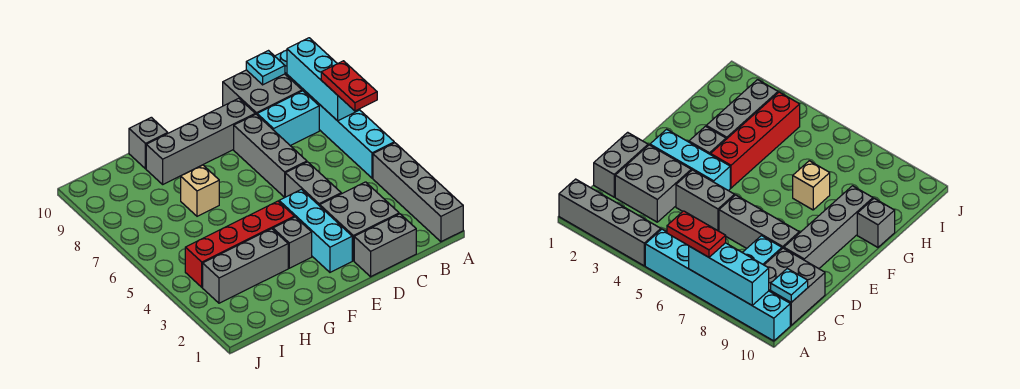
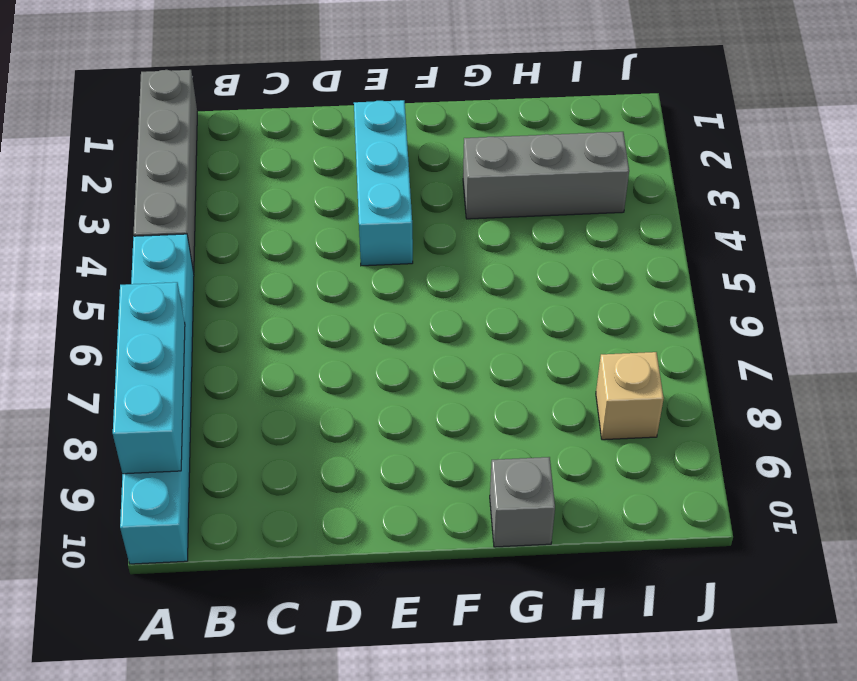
tan brick I8 level 1 -> tan brick G7 level 1
none -> cyan brick B8:C8 level 1
none -> grey brick B9:C10 level 1
none -> grey brick C1:D1 level 1

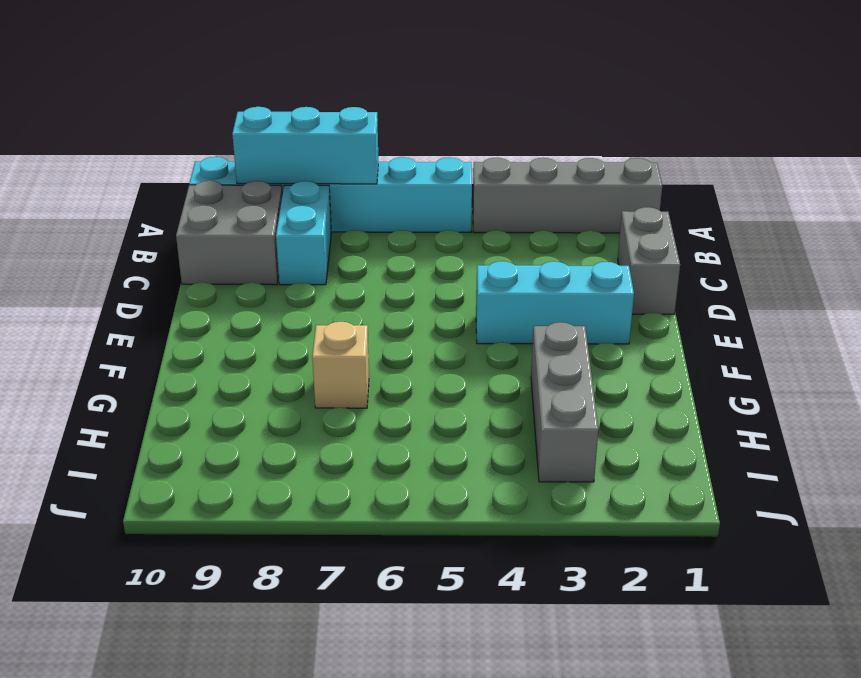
none -> grey brick C2:D3 level 1
none -> grey brick D4:D5 level 1
none -> grey brick D6:D8 level 1

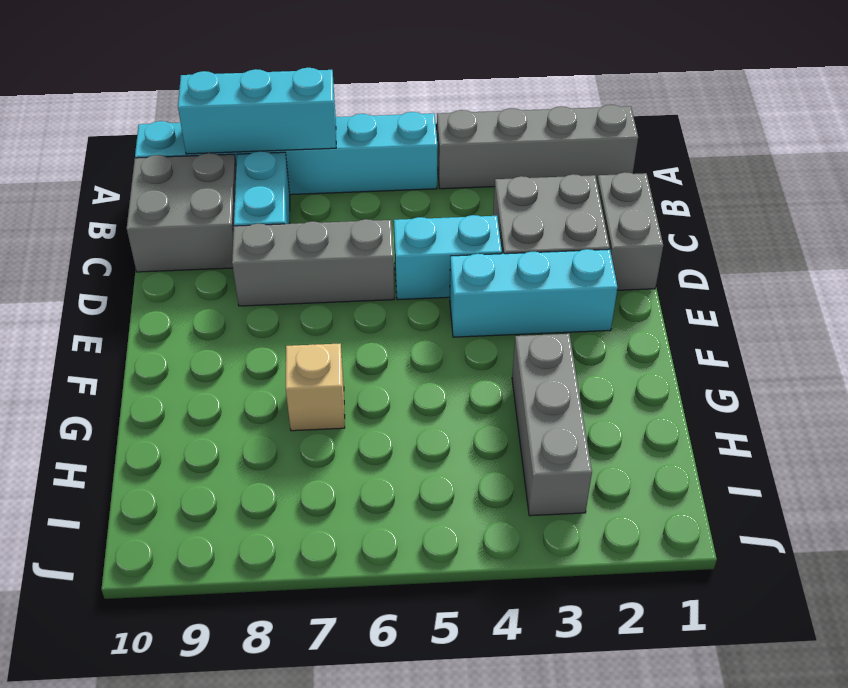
cyan brick D4:D5 level 1 -> grey brick D4:D5 level 1
none -> grey brick D9:G9 level 1
none -> grey brick F3 level 1
none -> red brick F4:I4 level 1

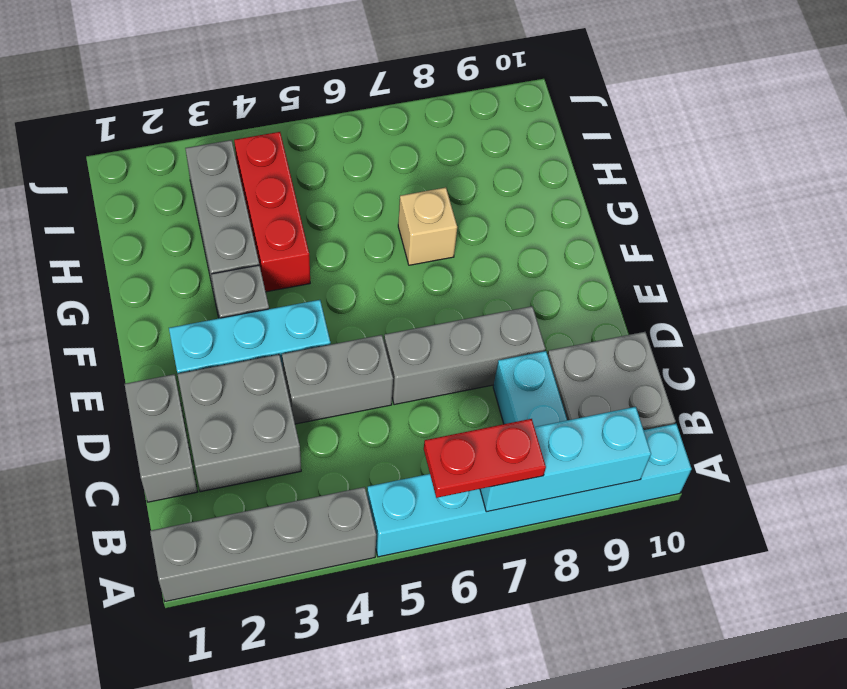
red brick G4:I4 level 1 -> red brick F4:I4 level 1
none -> grey brick D9:G9 level 1
none -> grey brick G10 level 1
none -> cyan plate B10 level 2

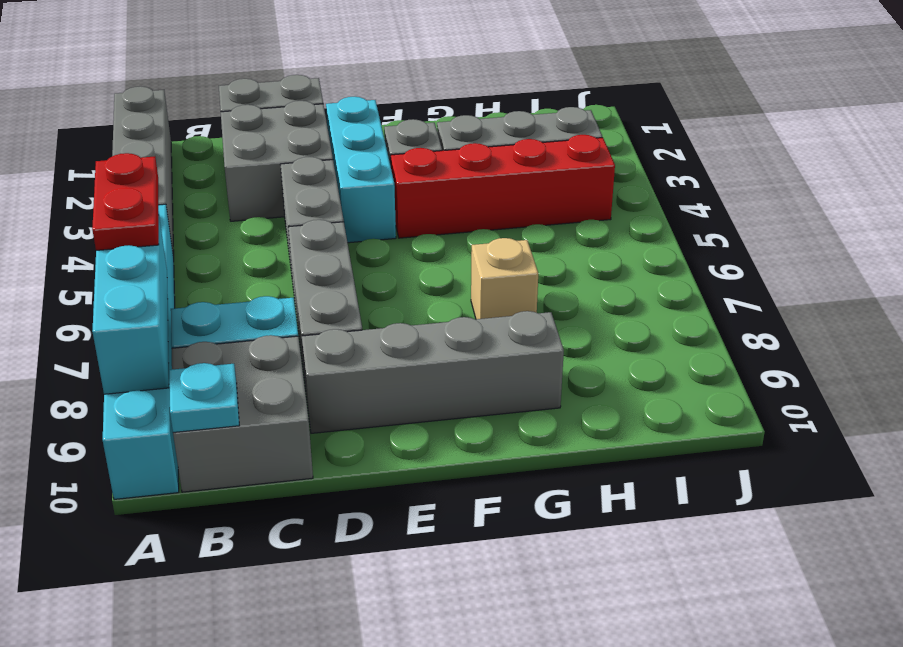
none -> grey brick G10 level 1

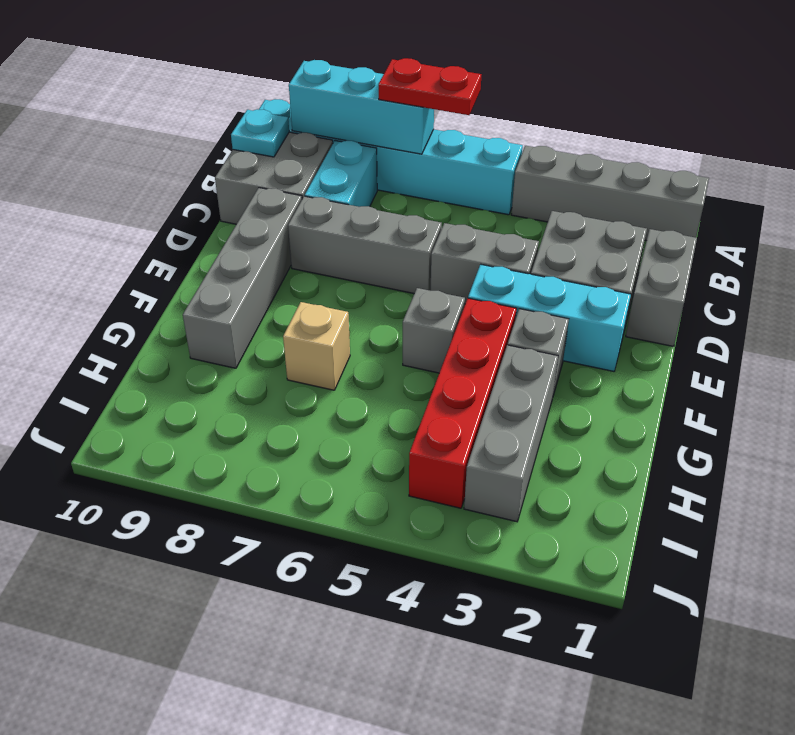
grey brick F5 level 1 -> grey brick G10 level 1

